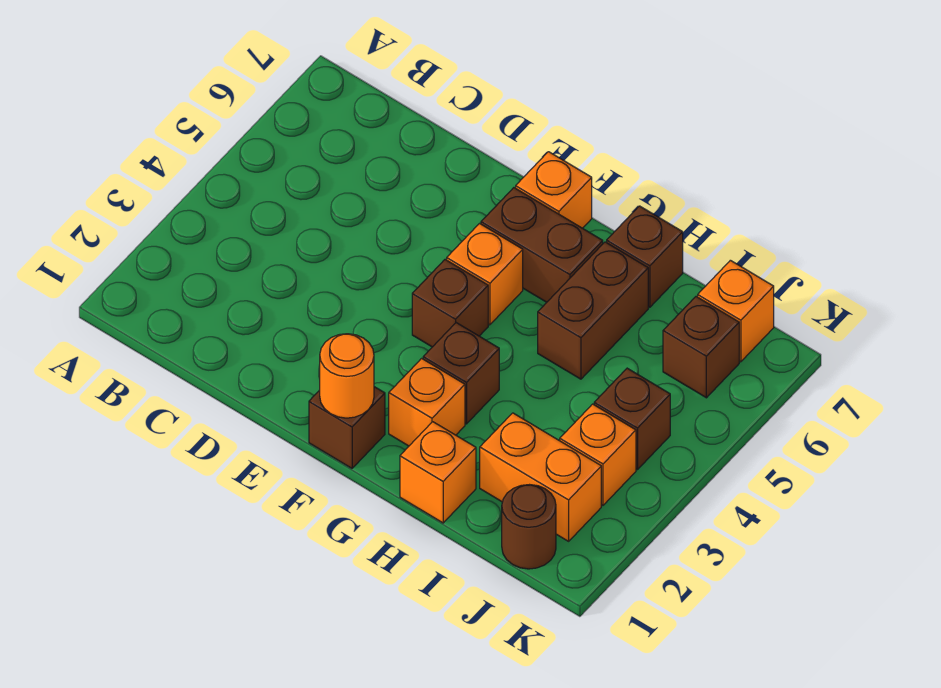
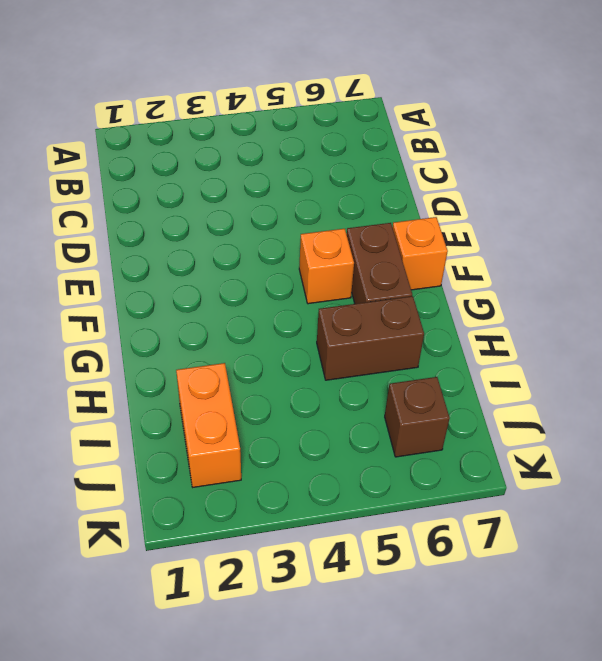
none -> brown brick F1 level 1
none -> brown brick F4 level 1
none -> orange brick G2 level 1

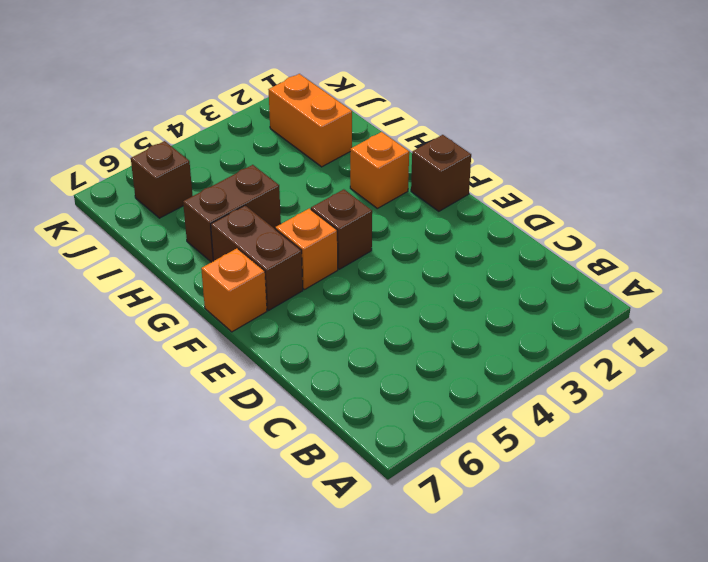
none -> brown brick G3 level 1
none -> orange brick H1 level 1
none -> brown brick H7 level 1

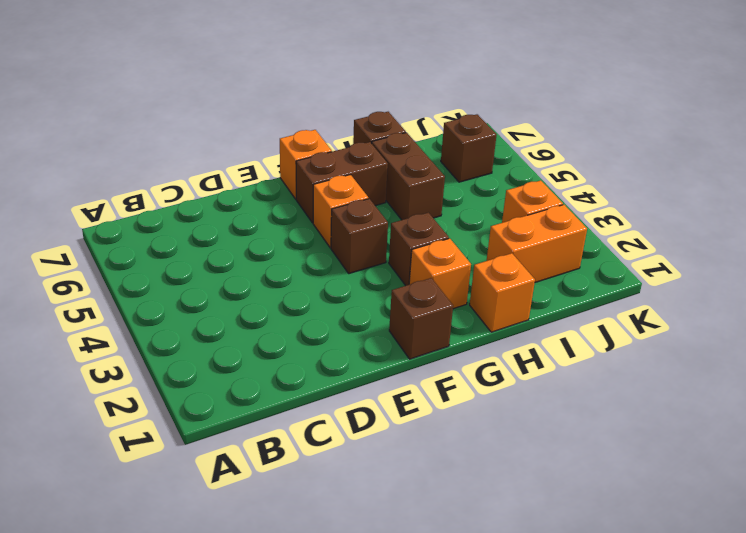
none -> brown round brick J1 level 1
none -> brown brick J4 level 1
none -> orange brick J7 level 1

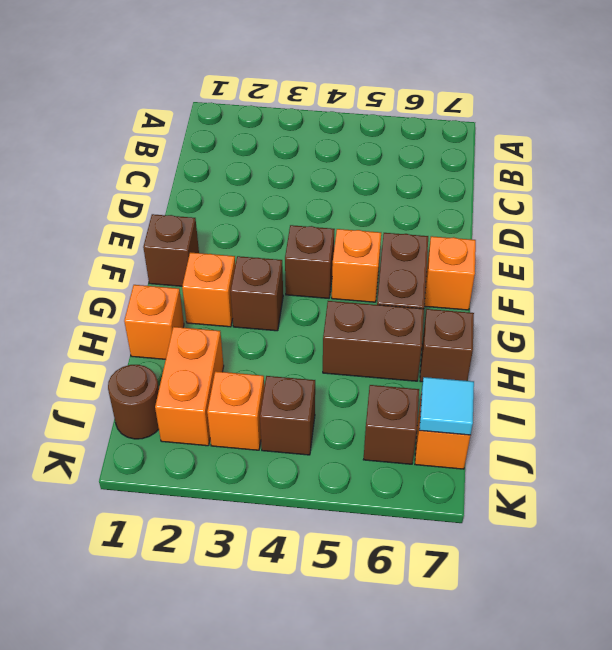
cyan tile J7 level 2 -> none
none -> orange round brick F1 level 2

